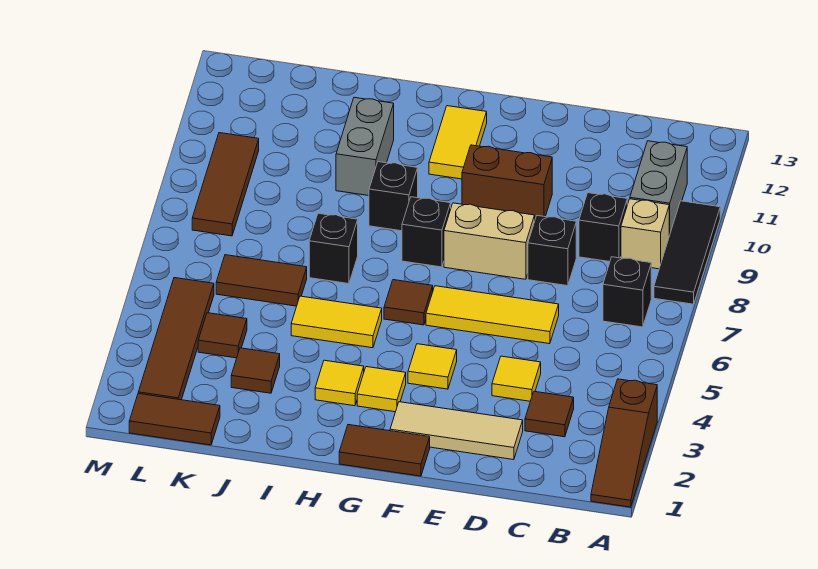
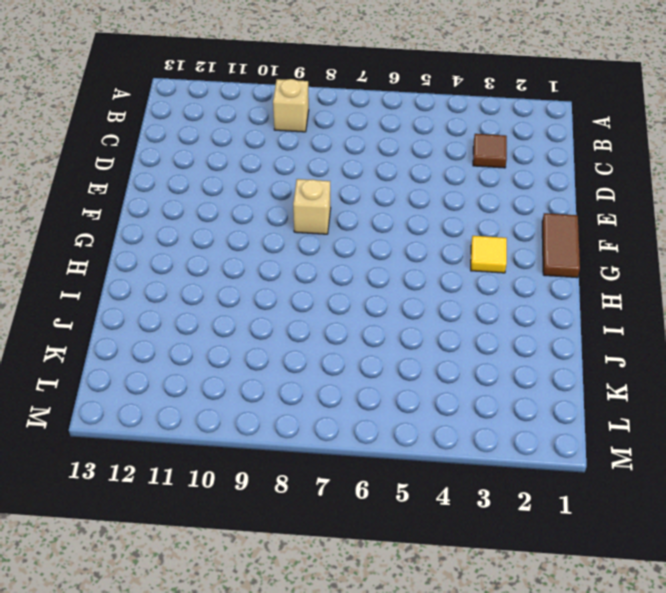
tan brick F8 level 1 -> tan brick E8:F8 level 1
none -> brown slope A1:A3 level 1 top 3
none -> black tile A8:A10 level 1
none -> black brick B7 level 1
none -> grey brick B10:B11 level 1

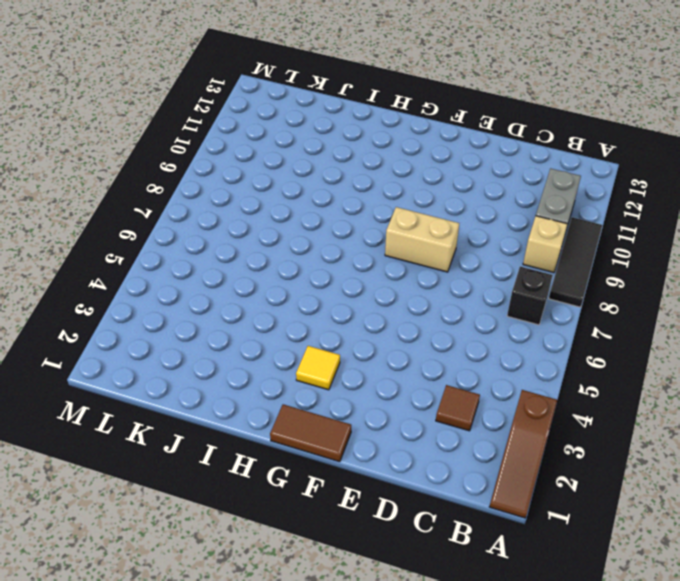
none -> black brick C9 level 1
none -> tan tile D2:F2 level 1
none -> yellow tile D4 level 1
none -> yellow tile D6:F6 level 1

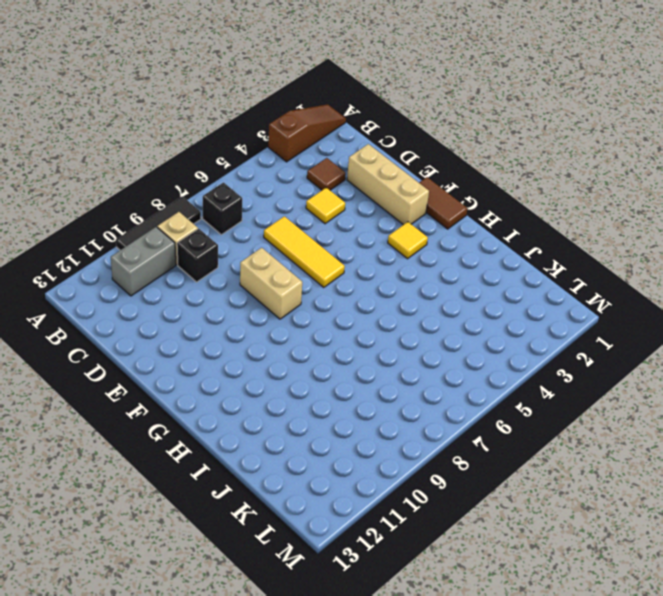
tan brick D2:F2 level 1 -> tan tile D2:F2 level 1
none -> black brick D8 level 1
none -> brown brick E10:F10 level 1
none -> yellow tile F4 level 1
none -> brown tile G6 level 1

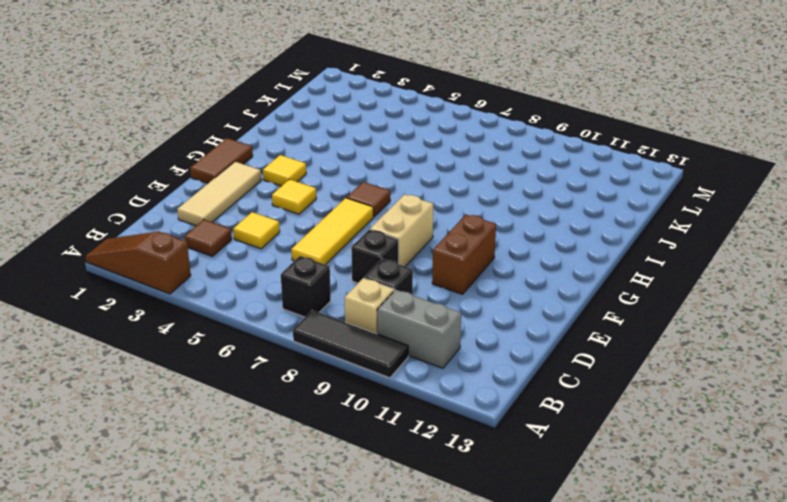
none -> black brick G8 level 1
none -> yellow tile G11:G12 level 1
none -> yellow tile H3 level 1
none -> yellow tile H5:I5 level 1

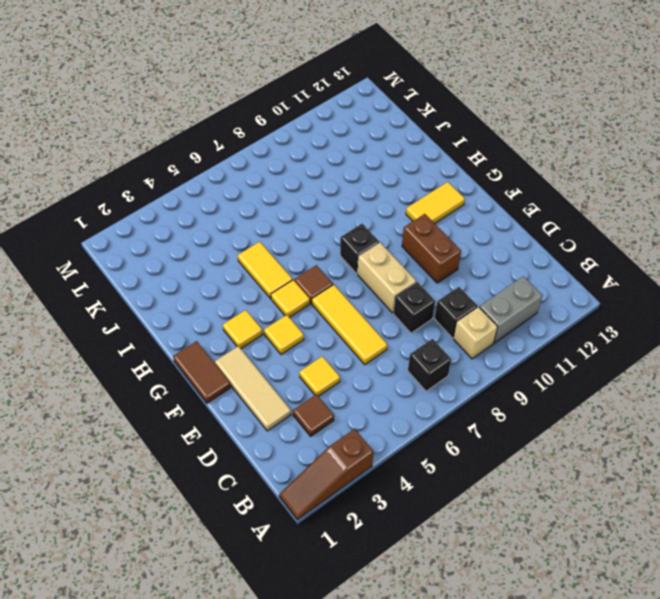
yellow tile G5 level 1 -> yellow tile H3 level 1
none -> black tile A8:A10 level 1
none -> black brick H9 level 1
none -> black brick I7 level 1
none -> grey brick I10:I11 level 1

